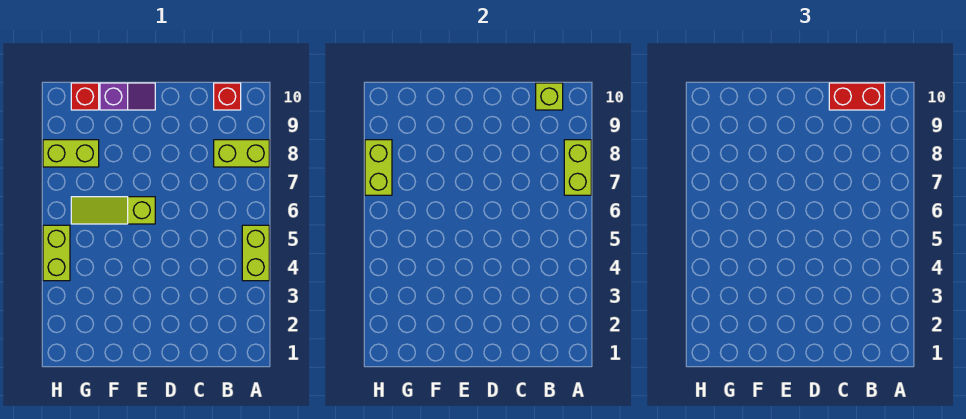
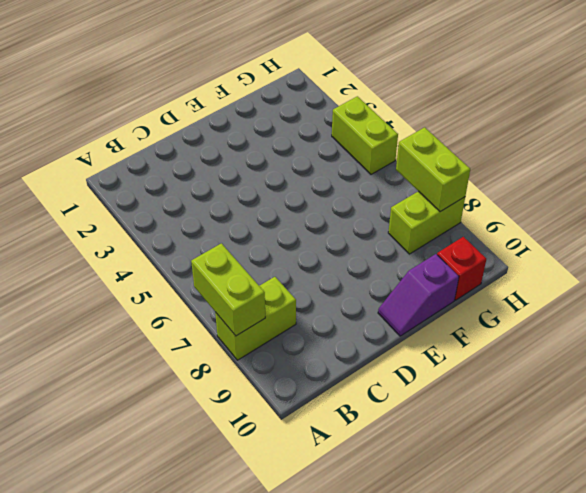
none -> lime brick A4:A5 level 1
none -> red brick B10 level 1
none -> lime slope E6:G6 level 1 top E

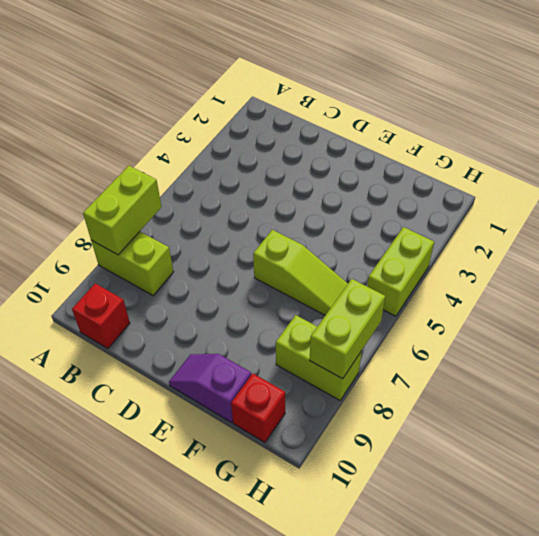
none -> lime brick A4:A5 level 1
none -> lime brick B10 level 2
none -> red brick B10:C10 level 3

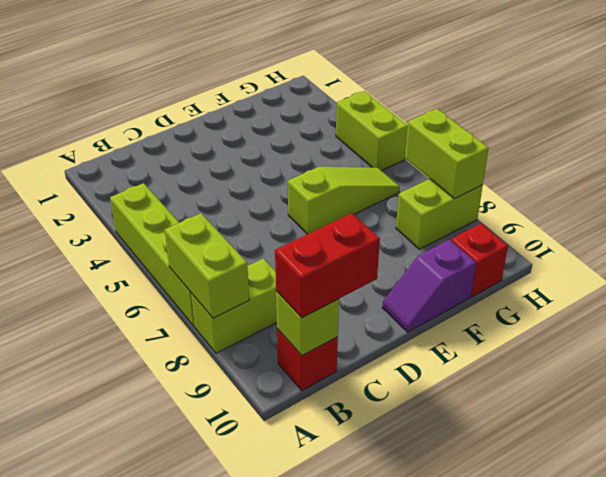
lime brick A4:A7 level 1 -> lime brick A4:A5 level 1

